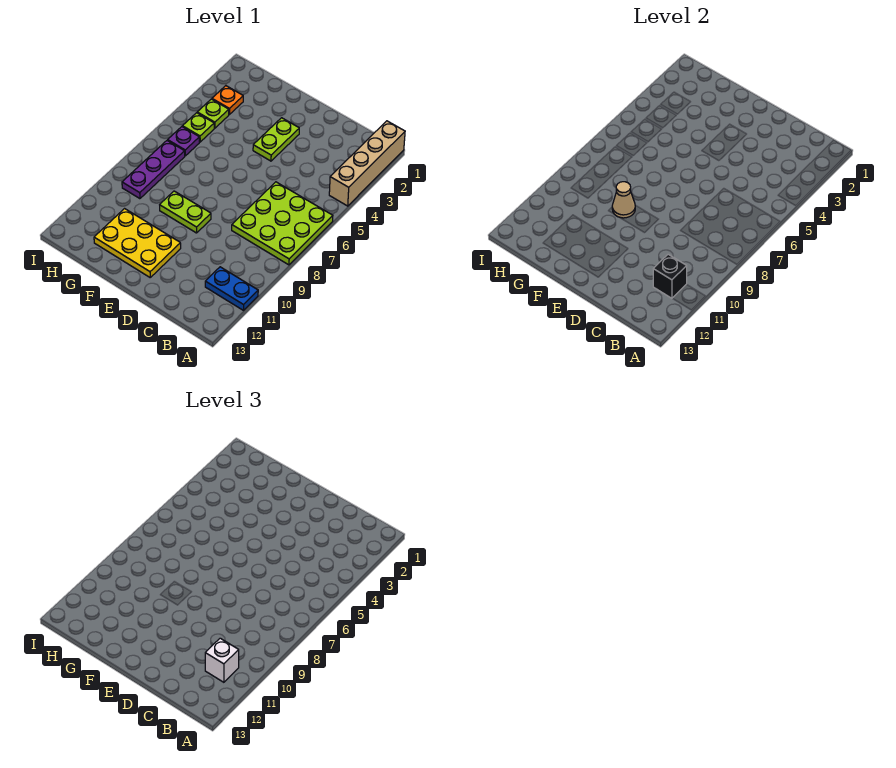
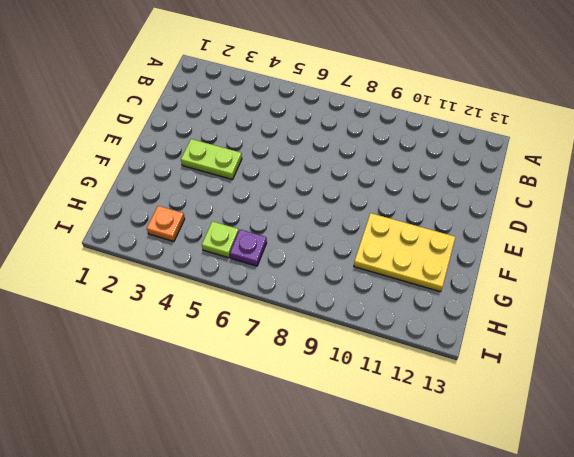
yellow plate F10:G12 level 1 -> yellow plate E11:G12 level 1
none -> tan brick A1:A4 level 1
none -> lime plate A6:C8 level 1
none -> blue plate A11:B11 level 1

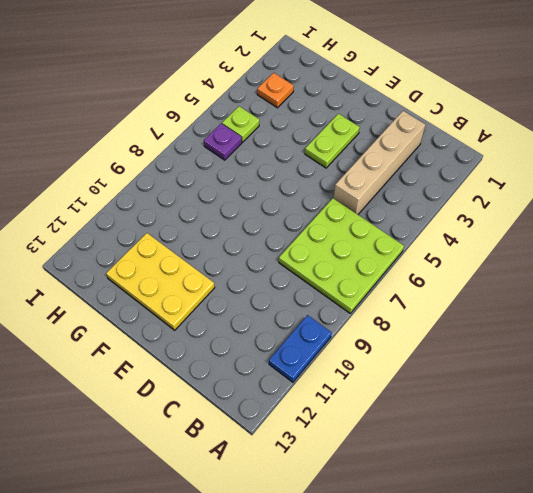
blue plate A10:A11 level 1 -> blue plate A11:B11 level 1
tan brick C2:C5 level 1 -> tan brick A1:A4 level 1
none -> lime plate E9:F9 level 1
none -> lime plate H4 level 1
none -> purple plate H7:H9 level 1

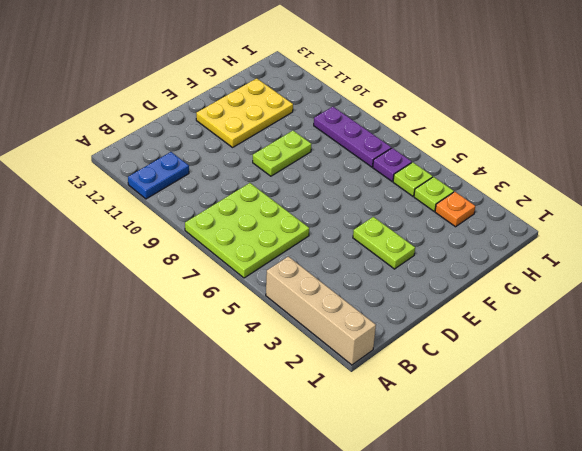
none -> black brick B11 level 2
none -> tan cone F9 level 2
none -> white brick B11 level 3

